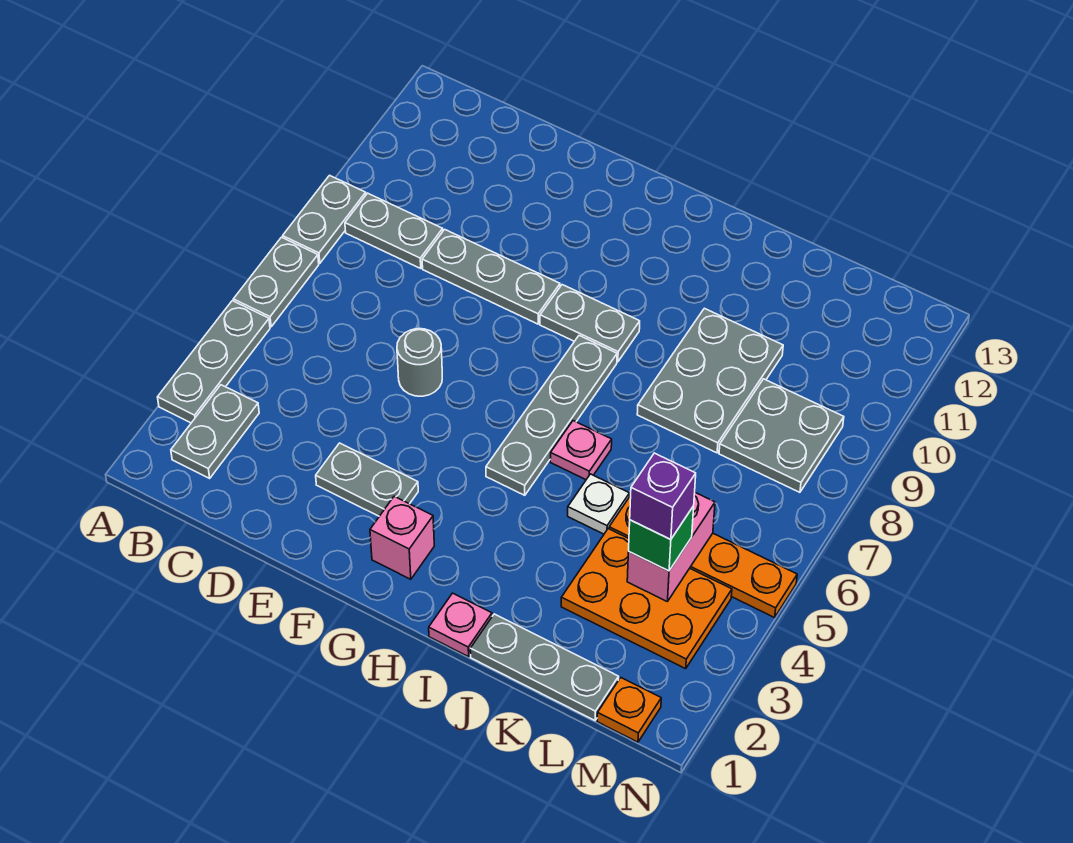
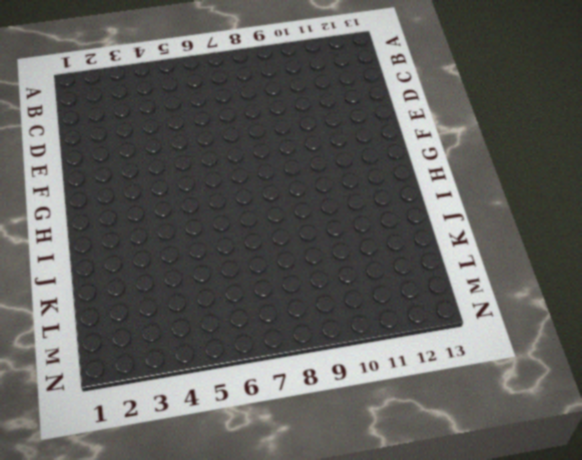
none -> grey plate A3:A5 level 1
none -> grey plate A6:A7 level 1
none -> grey plate A8:A9 level 1

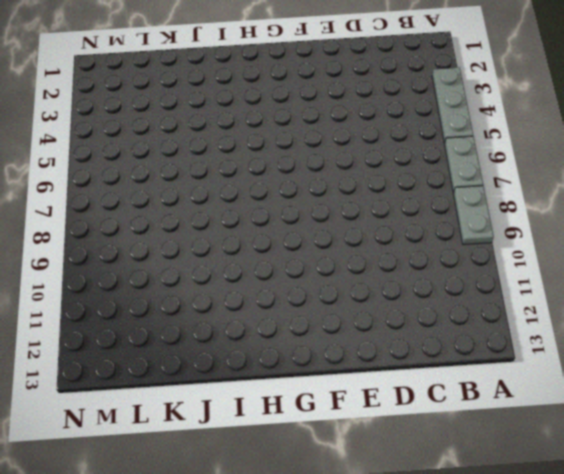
none -> grey plate B2:B3 level 1
none -> grey plate B9:C9 level 1
none -> grey plate D9:F9 level 1

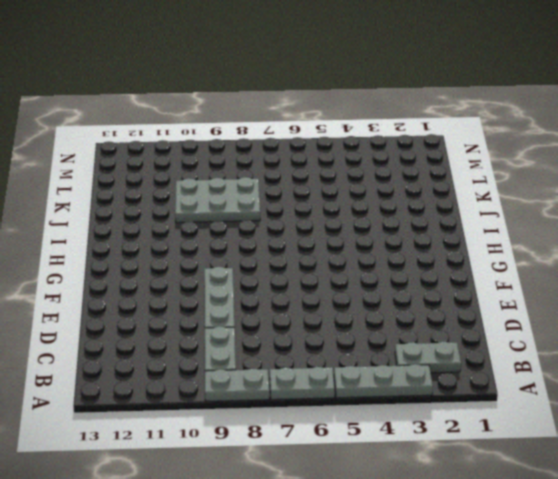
none -> grey plate E3:F3 level 1
none -> grey round brick E6 level 1
none -> pink brick G2 level 1

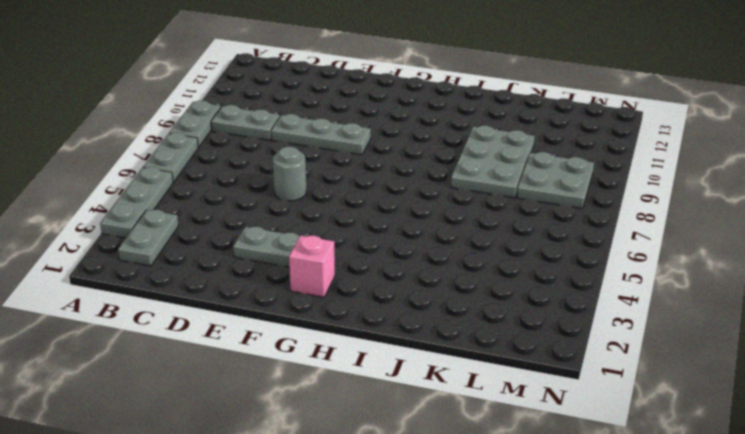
none -> grey plate G9:H9 level 1
none -> grey plate H5:H8 level 1
none -> pink plate I1 level 1

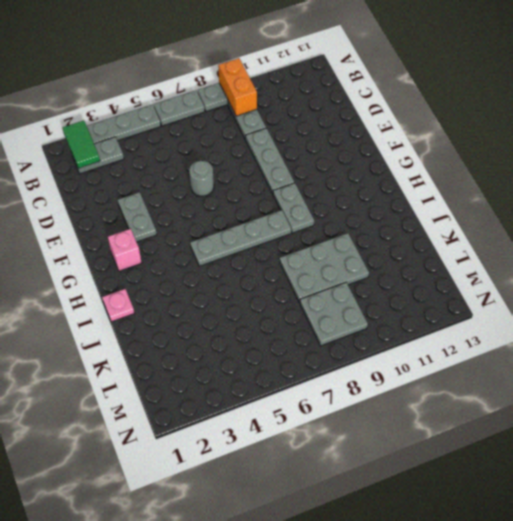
green tile A2:B2 level 2 -> none
orange brick A9:B9 level 2 -> none
none -> pink plate I6 level 1
none -> grey plate J1:L1 level 1
none -> white plate J5 level 1

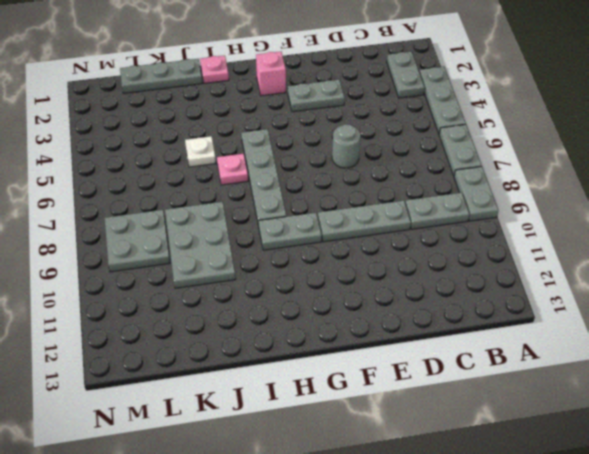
none -> orange plate K3:M4 level 1
none -> orange plate K5:N5 level 1
none -> orange plate M1 level 1

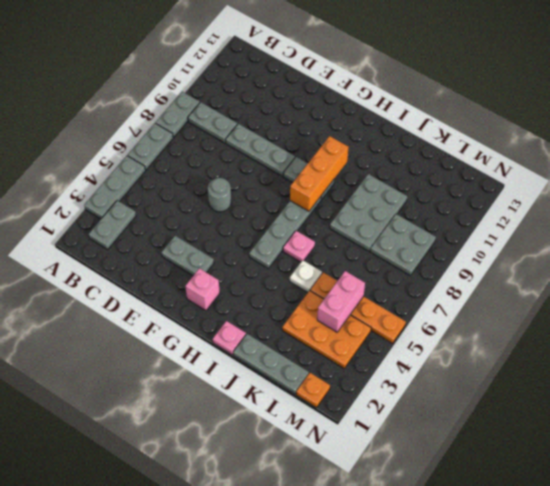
orange brick H8:H10 level 2 -> none
none -> green brick L4 level 3
none -> purple brick L4 level 4

